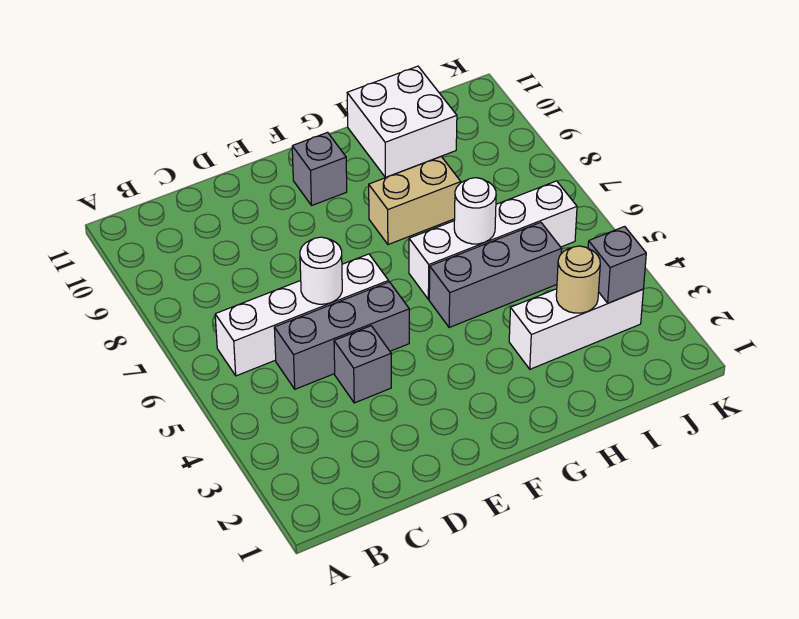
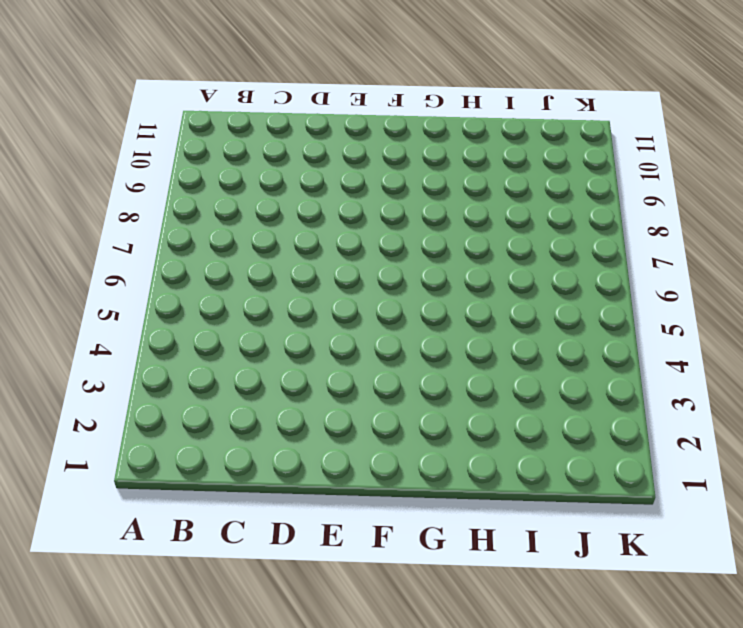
none -> white brick B6:E6 level 1
none -> grey brick C5:E5 level 1
none -> grey brick D4 level 1

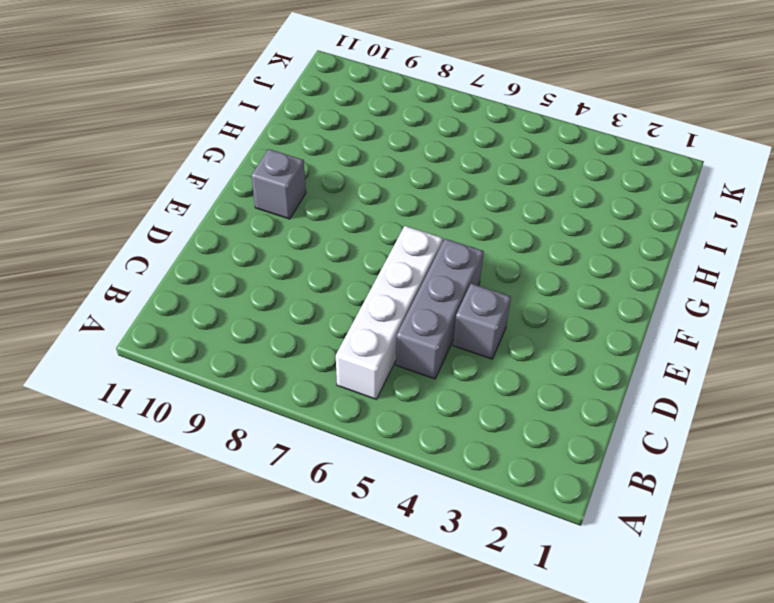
none -> grey brick G5:I5 level 1
none -> white brick G6:J6 level 1
none -> tan brick G8:H8 level 1

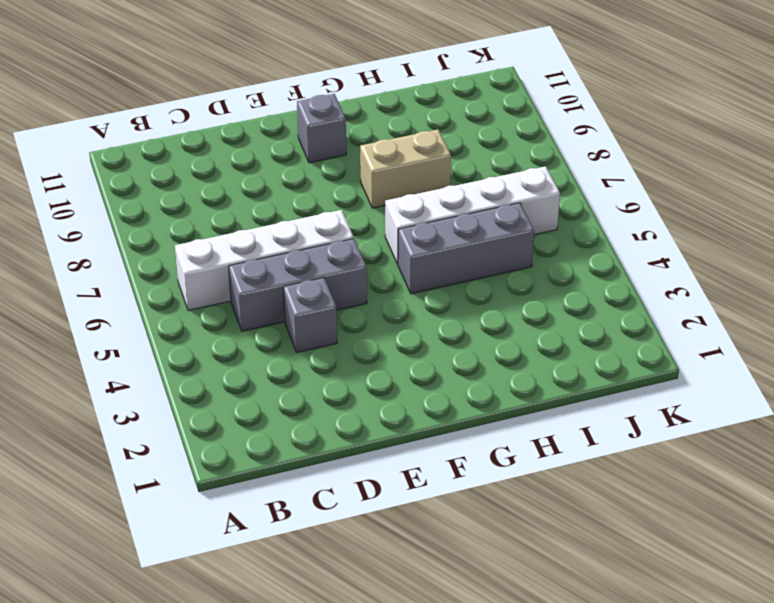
none -> white brick H3:J3 level 1
none -> white brick H10:I11 level 1
none -> white round brick D6 level 2

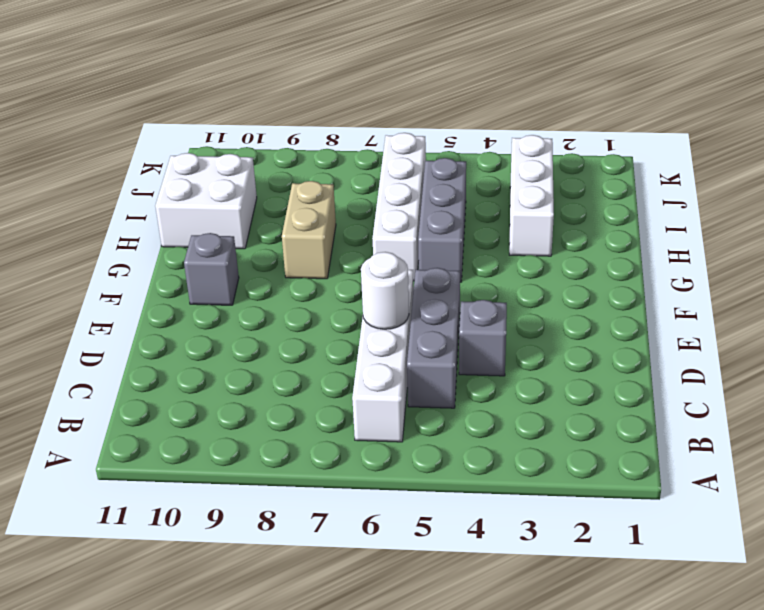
none -> white round brick H6 level 2
none -> tan round brick I3 level 2
none -> grey brick J3 level 2

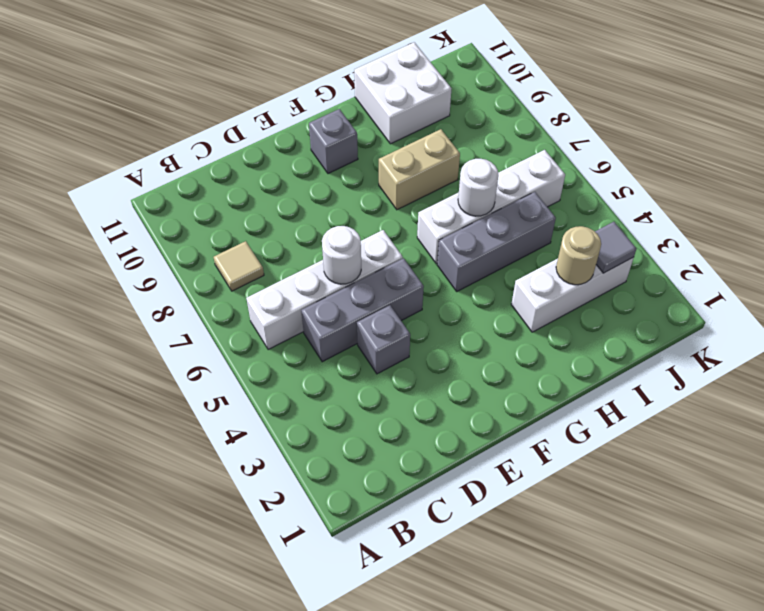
tan tile B8 level 1 -> none
grey tile J3 level 2 -> grey brick J3 level 2

